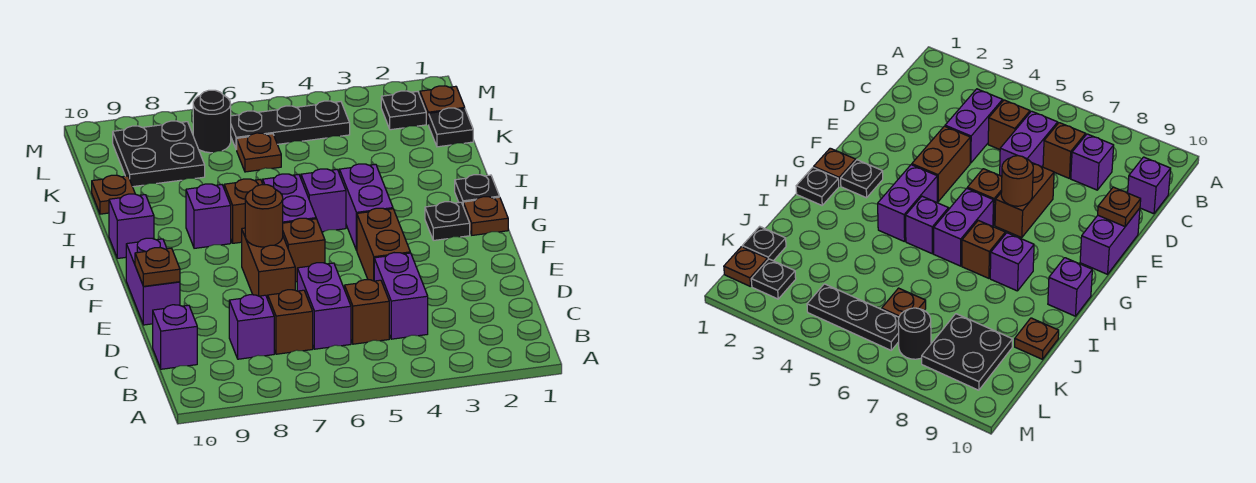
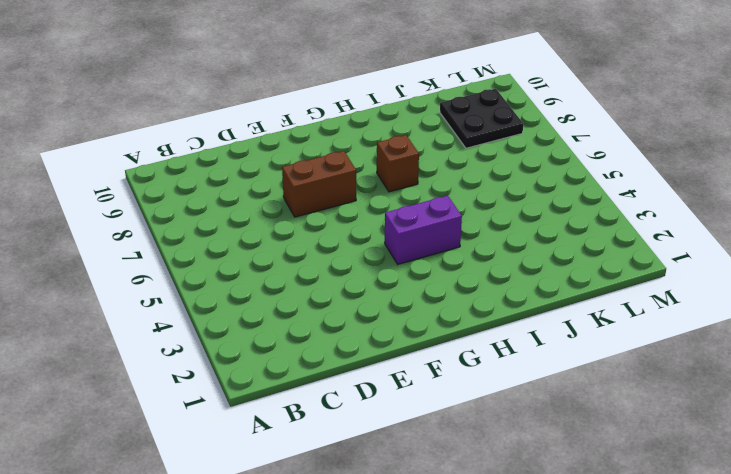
none -> purple brick C4:D4 level 1
none -> brown brick C5 level 1
none -> purple brick C6:D6 level 1

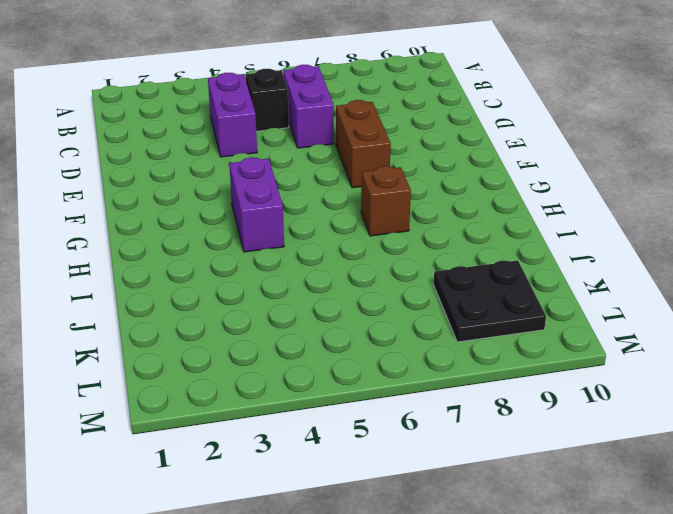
black brick C5 level 1 -> brown brick C5 level 1
none -> brown brick C7 level 1
none -> purple brick C8 level 1
none -> purple brick C10 level 1

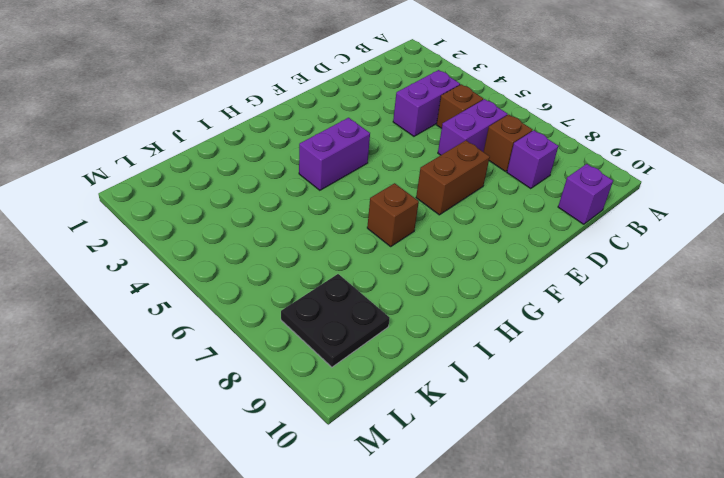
none -> brown brick E4:F4 level 1
none -> purple brick E10:F10 level 1
none -> brown brick F6 level 1

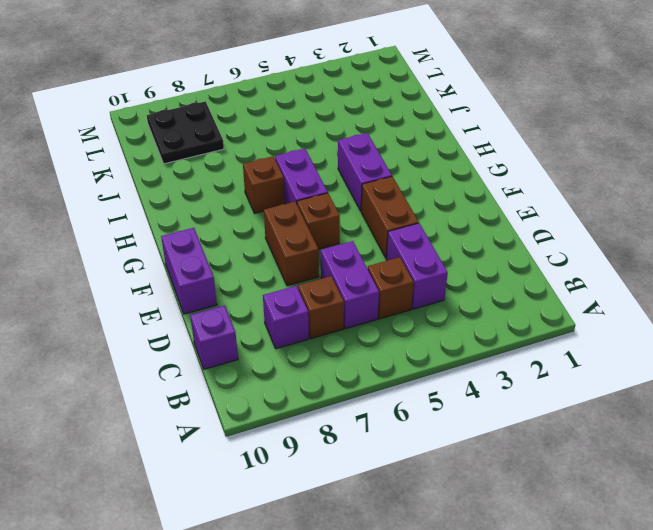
none -> brown plate G1 level 1
none -> black plate G2 level 1
none -> black plate H1 level 1

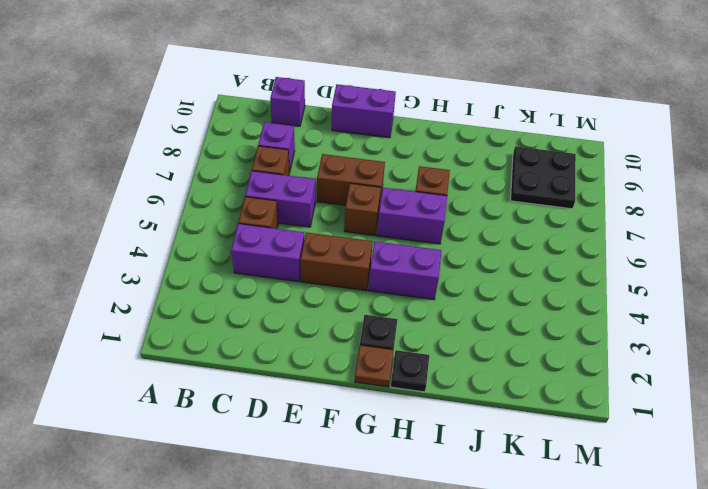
none -> purple brick H5 level 1
none -> purple brick H8 level 1
none -> purple brick H10 level 1

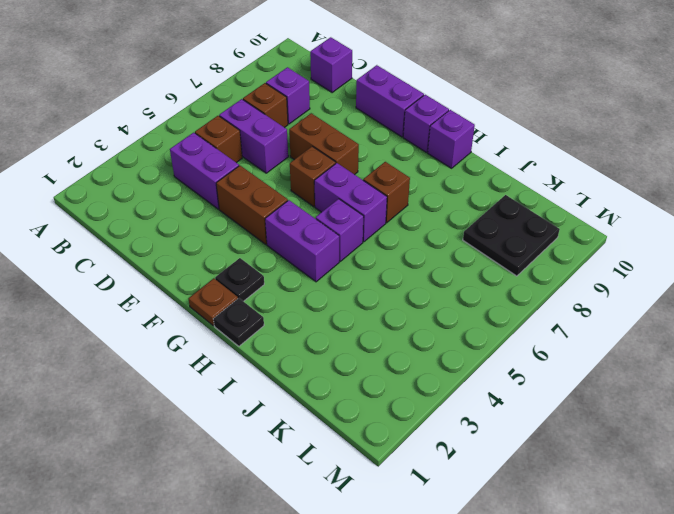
purple brick G10 level 1 -> purple brick H8 level 1
none -> brown plate J10 level 1
none -> black plate K1 level 1
none -> brown plate K6 level 1

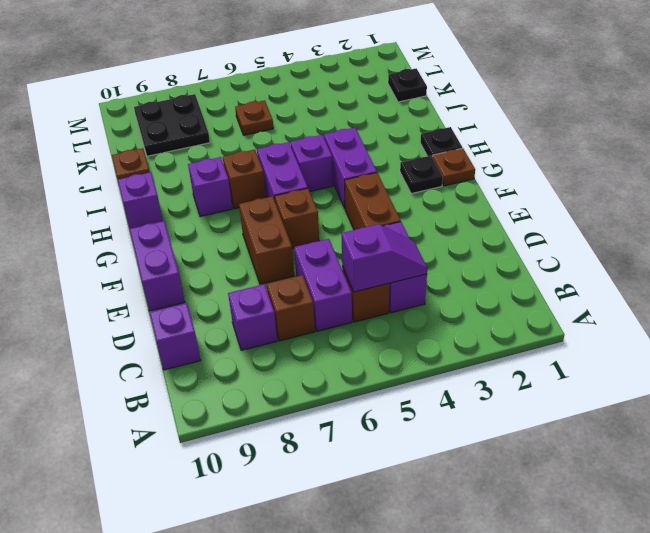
purple slope C4:C5 level 2 top 5 -> none
none -> brown plate L1 level 1
none -> black plate L2 level 1
none -> black plate L4:L6 level 1

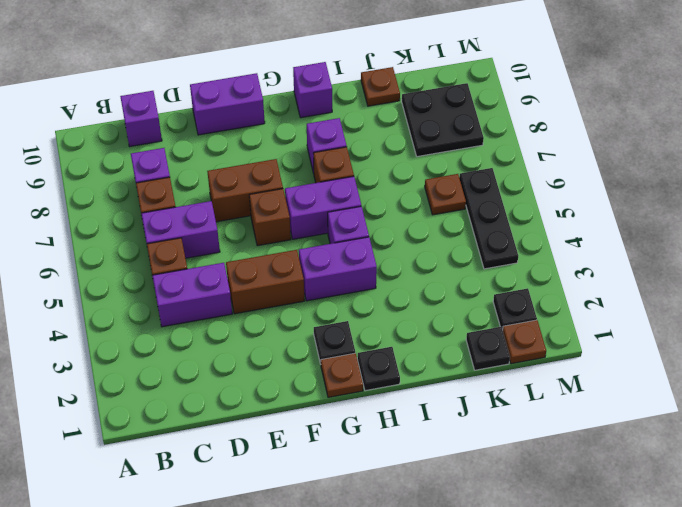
none -> black round brick L7 level 1
none -> brown plate E10 level 2
none -> brown round brick F7 level 2

